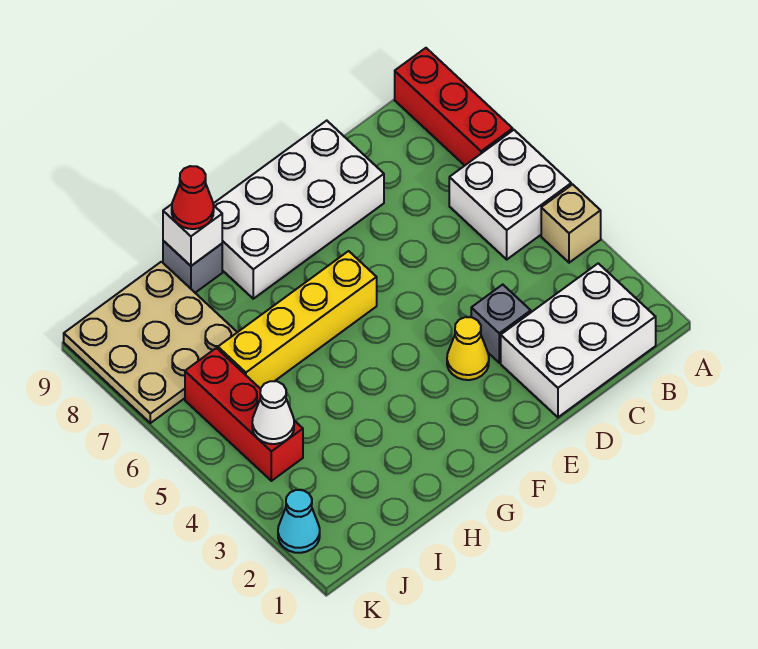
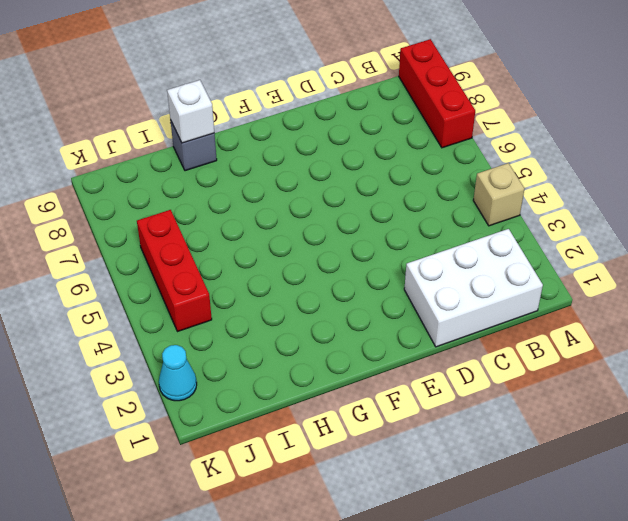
none -> white brick A5:B6 level 1
none -> grey brick D3 level 1
none -> white brick D8:G9 level 1

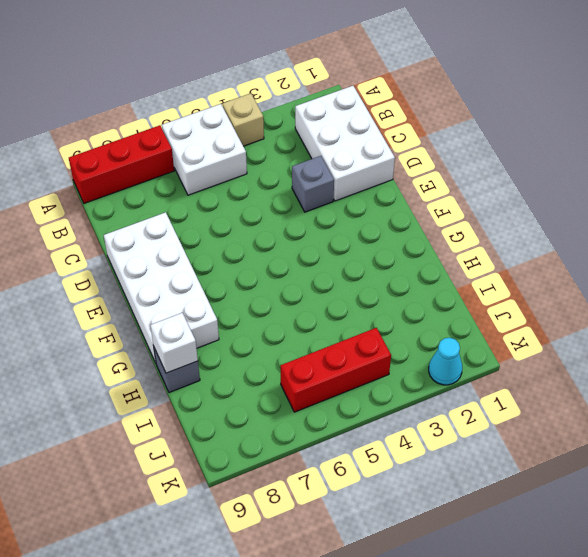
none -> yellow cone E3 level 1
none -> yellow brick F6:I6 level 1
none -> tan plate I7:K9 level 1

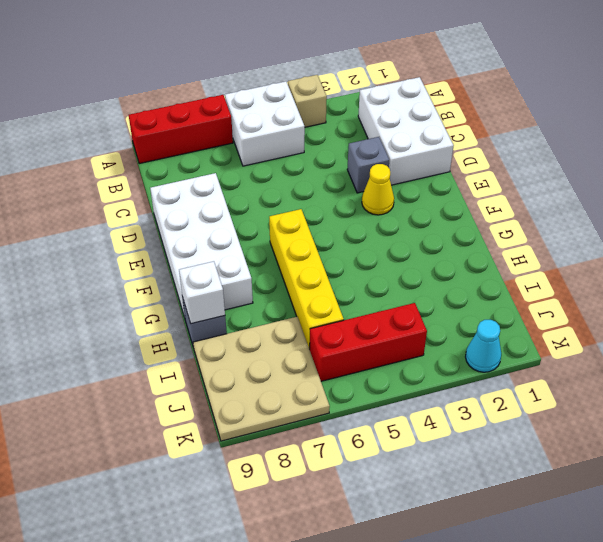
none -> white cone J4 level 2
none -> red cone H9 level 3

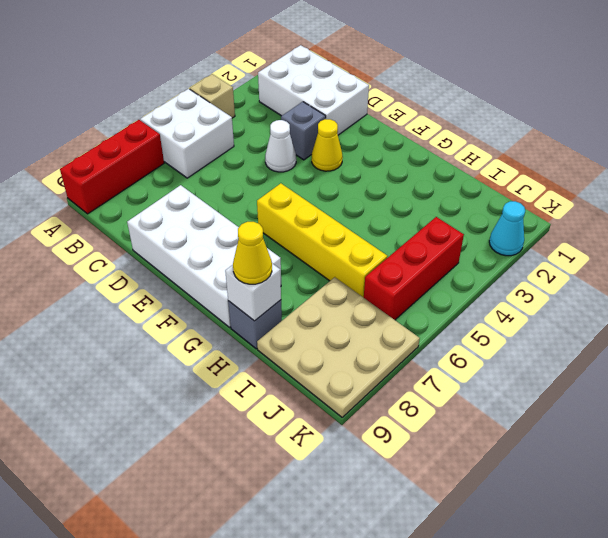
white cone D4 level 1 -> white cone J4 level 2
yellow cone H9 level 3 -> red cone H9 level 3

